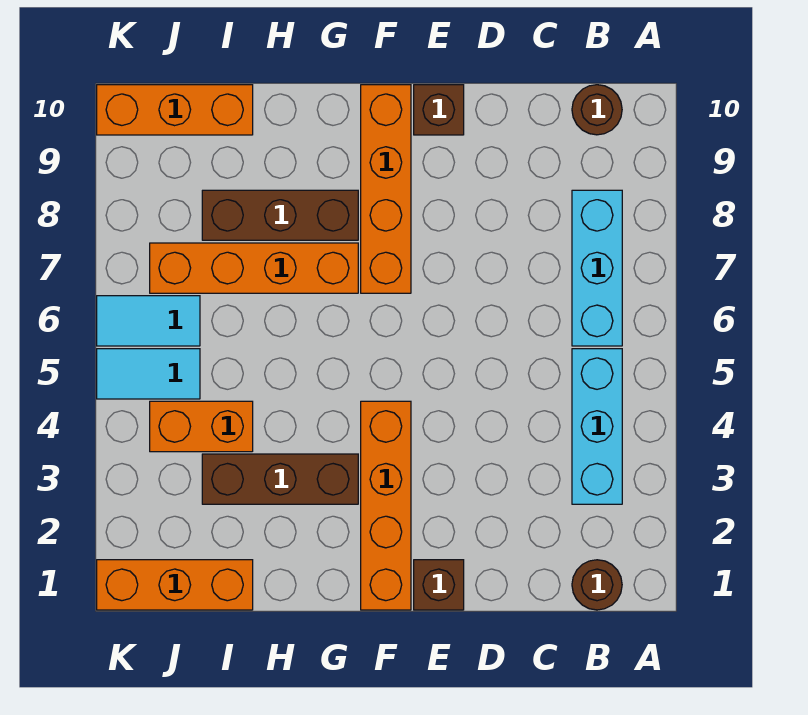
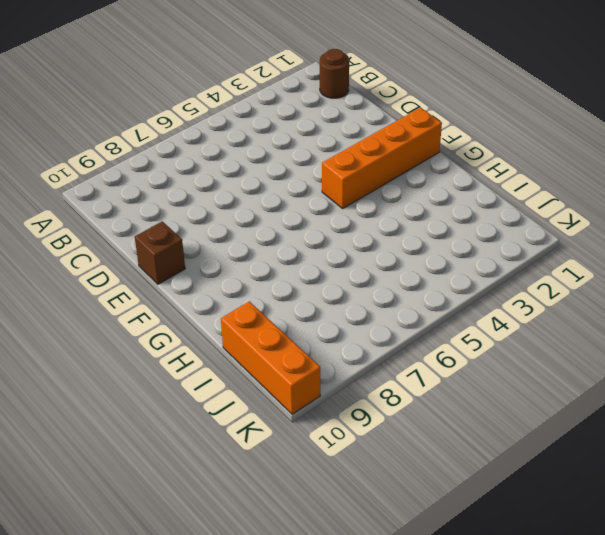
none -> cyan brick B3:B5 level 1
none -> cyan brick B6:B8 level 1
none -> brown round brick B10 level 1

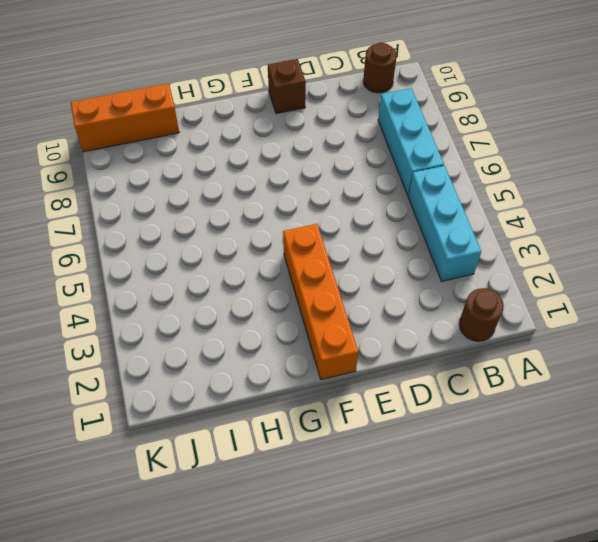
none -> brown brick E1 level 1
none -> orange brick F7:F10 level 1
none -> brown brick G3:I3 level 1

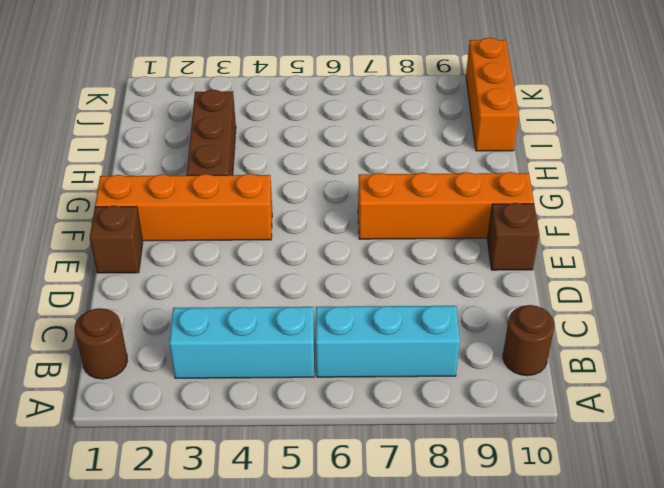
none -> orange brick G7:J7 level 1
none -> brown brick G8:I8 level 1
none -> orange brick I1:K1 level 1

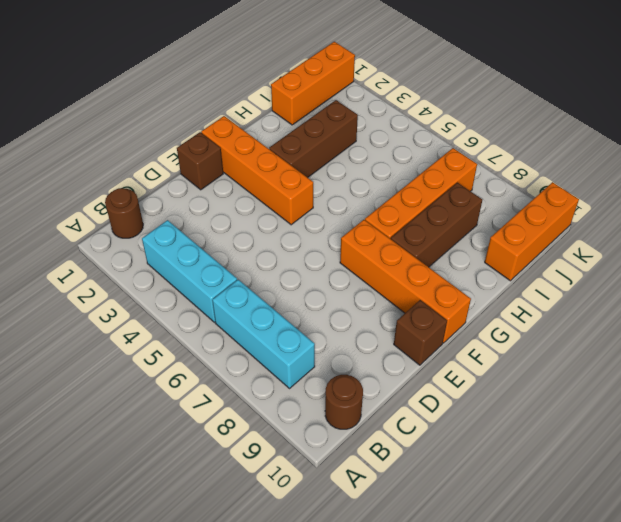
none -> orange brick I4:J4 level 1
none -> cyan tile J5:K5 level 1
none -> cyan tile J6:K6 level 1

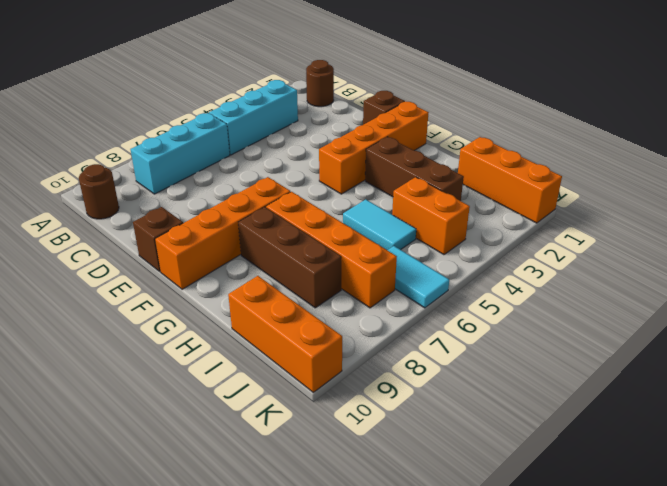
cyan tile H5:I5 level 1 -> cyan tile J5:K5 level 1

